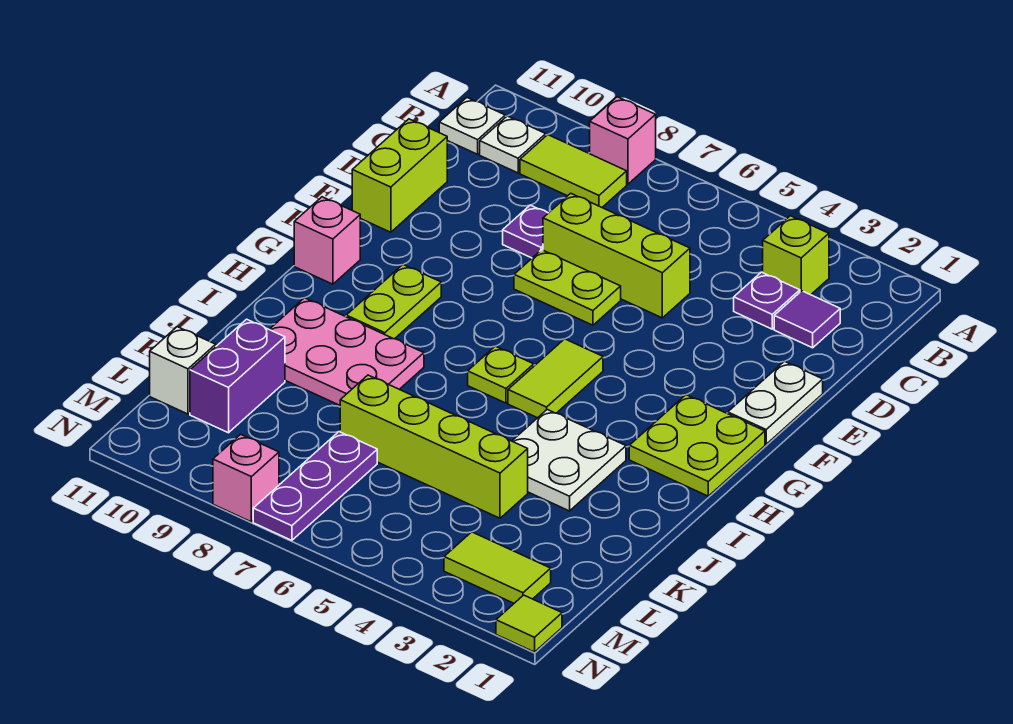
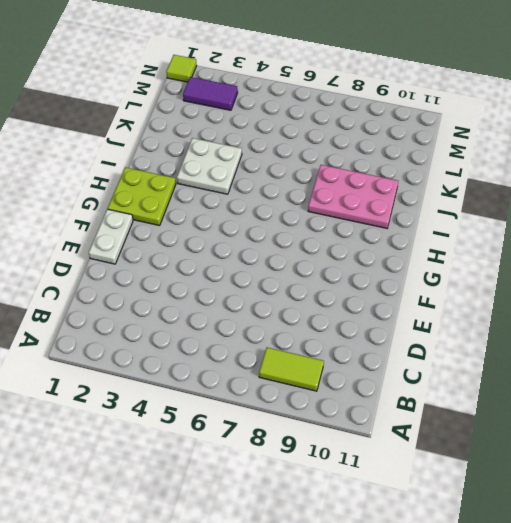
purple tile M2:M3 level 1 -> lime tile M2:M3 level 1
none -> pink brick A8 level 1
none -> lime brick B3 level 1
none -> white plate B10 level 1

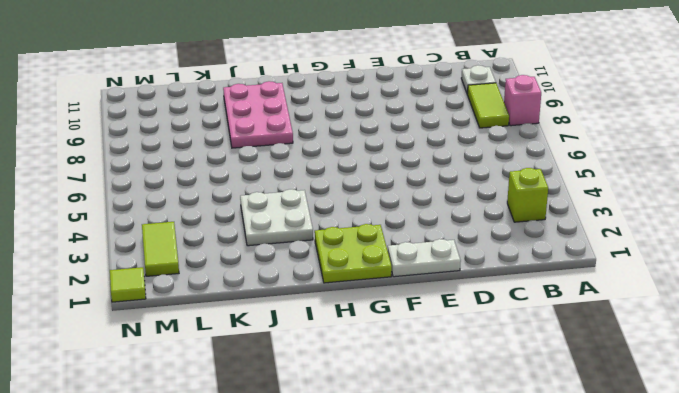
none -> white plate B11 level 1
none -> purple tile C2 level 1
none -> purple plate C3 level 1

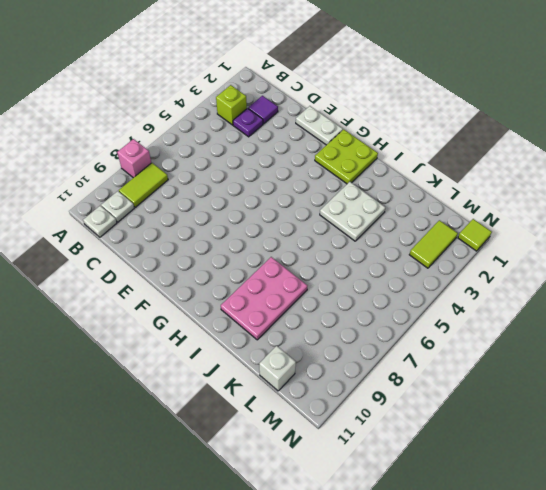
none -> lime brick D5:D7 level 1
none -> purple plate D8 level 1
none -> lime brick D11:E11 level 1

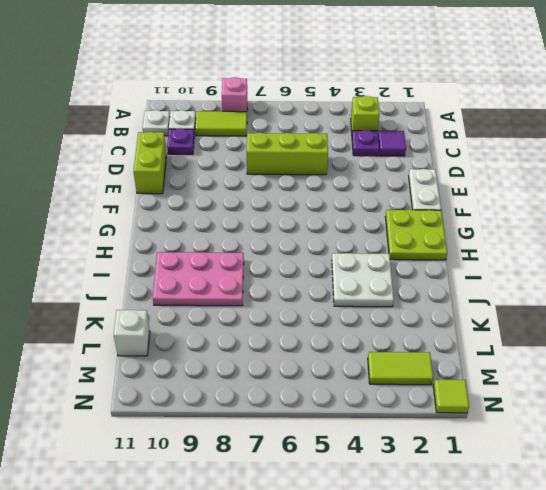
purple plate C10 level 1 -> purple plate D8 level 1
none -> lime plate E6:E7 level 1
none -> lime tile G5:H5 level 1
none -> lime plate G9:H9 level 1

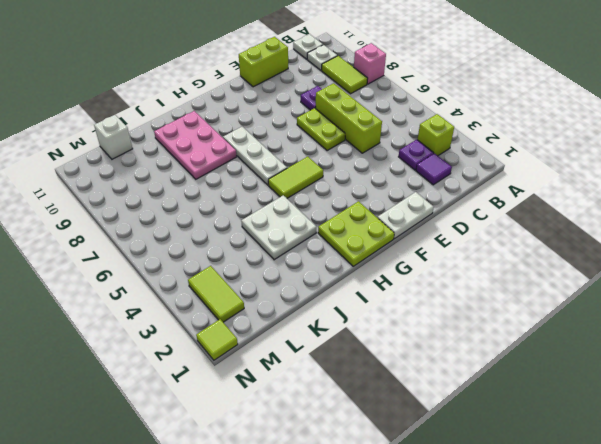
white plate H6:H8 level 1 -> lime plate H6 level 1
none -> lime plate G9:H9 level 1
none -> pink brick G11 level 1
none -> lime brick K4:K7 level 1

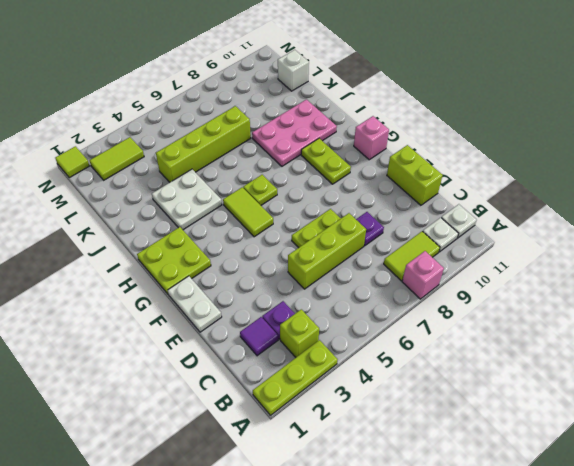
lime plate A1:A3 level 1 -> none
none -> purple brick K10:L10 level 1
none -> purple plate L7:N7 level 1
none -> pink brick N8 level 1

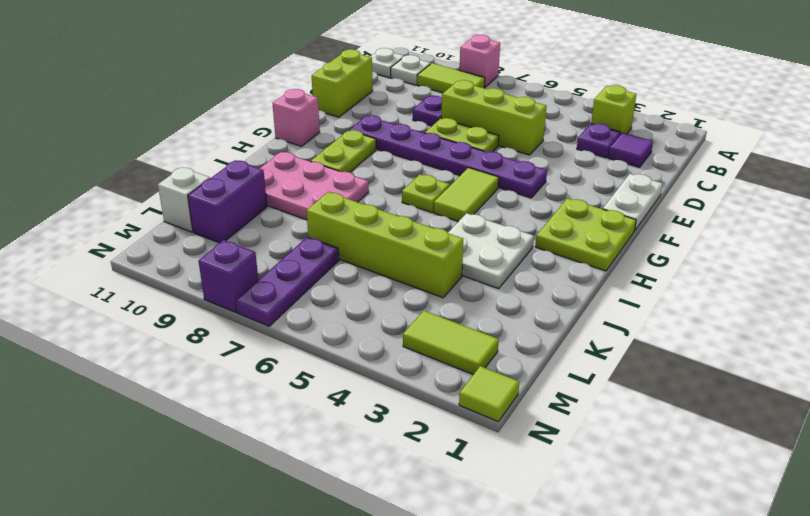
purple plate F4:F9 level 1 -> none
purple brick N8 level 1 -> pink brick N8 level 1

